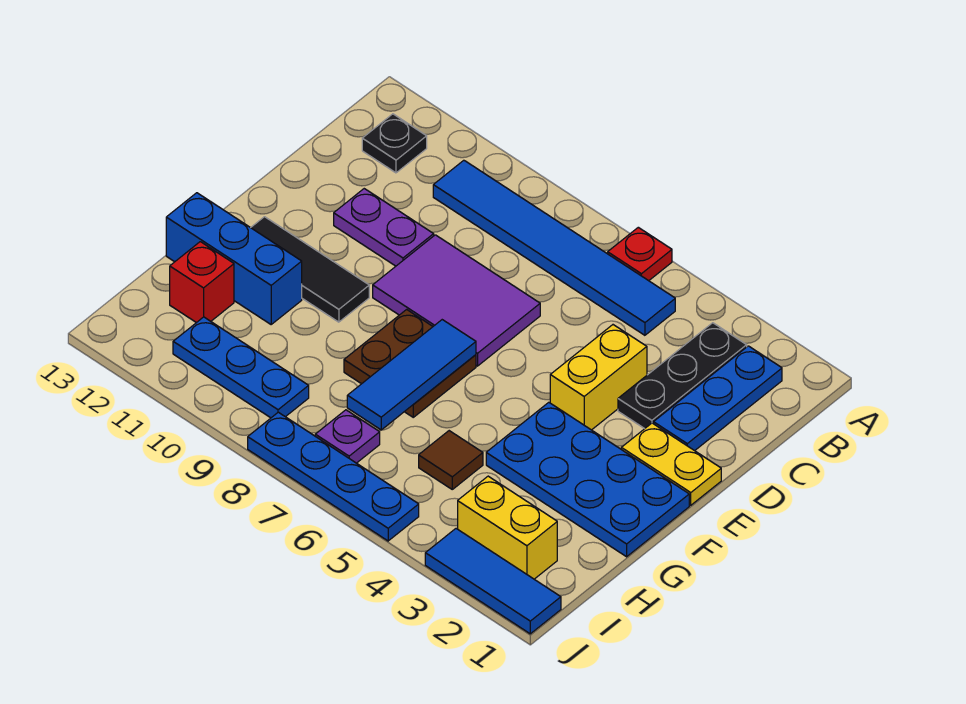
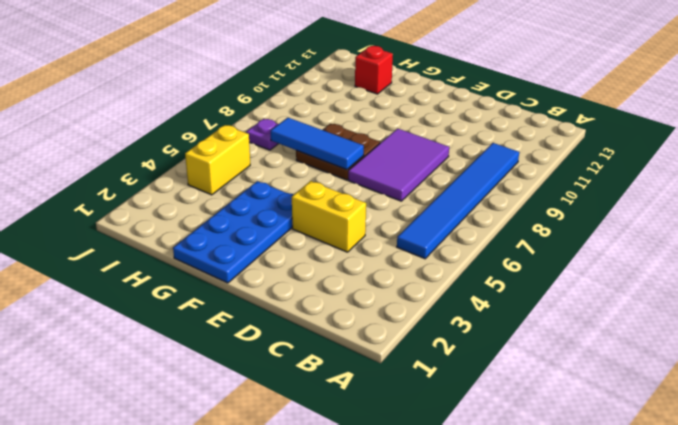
yellow brick I4:I5 level 1 -> yellow brick I2:I3 level 1
none -> red plate A6 level 1
none -> blue plate B2:D2 level 1
none -> black plate B3:D3 level 1

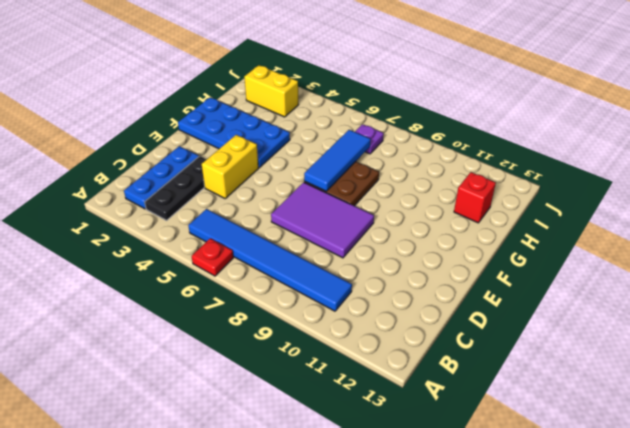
none -> black plate B12 level 1
none -> purple plate D10:D11 level 1
none -> yellow plate E1:E2 level 1

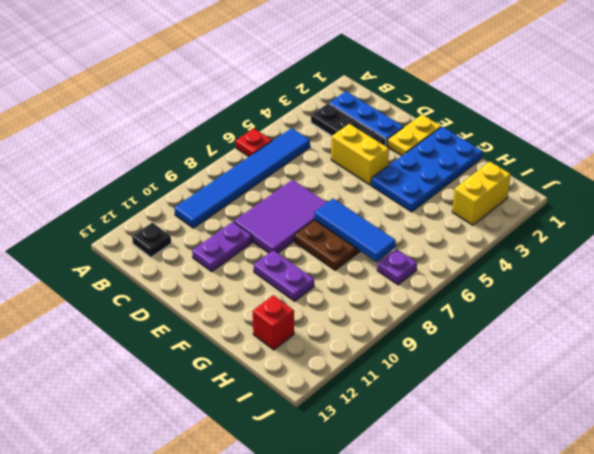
purple plate F10:G10 level 1 -> black tile F10:F12 level 1
none -> blue brick G11:G13 level 1
none -> brown tile H5 level 1
none -> blue plate I9:I11 level 1

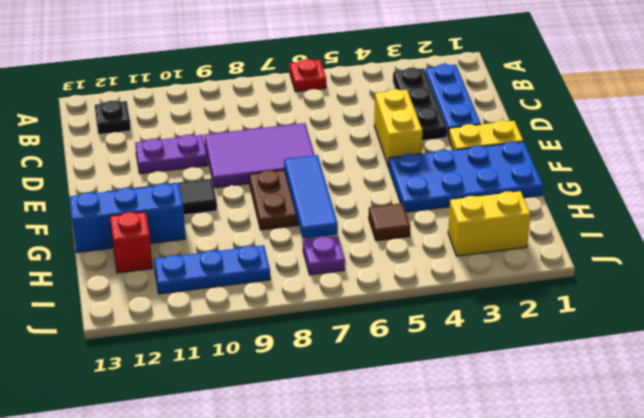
none -> blue tile B5:B10 level 1
none -> blue tile J1:J3 level 1
none -> blue plate J5:J8 level 1

